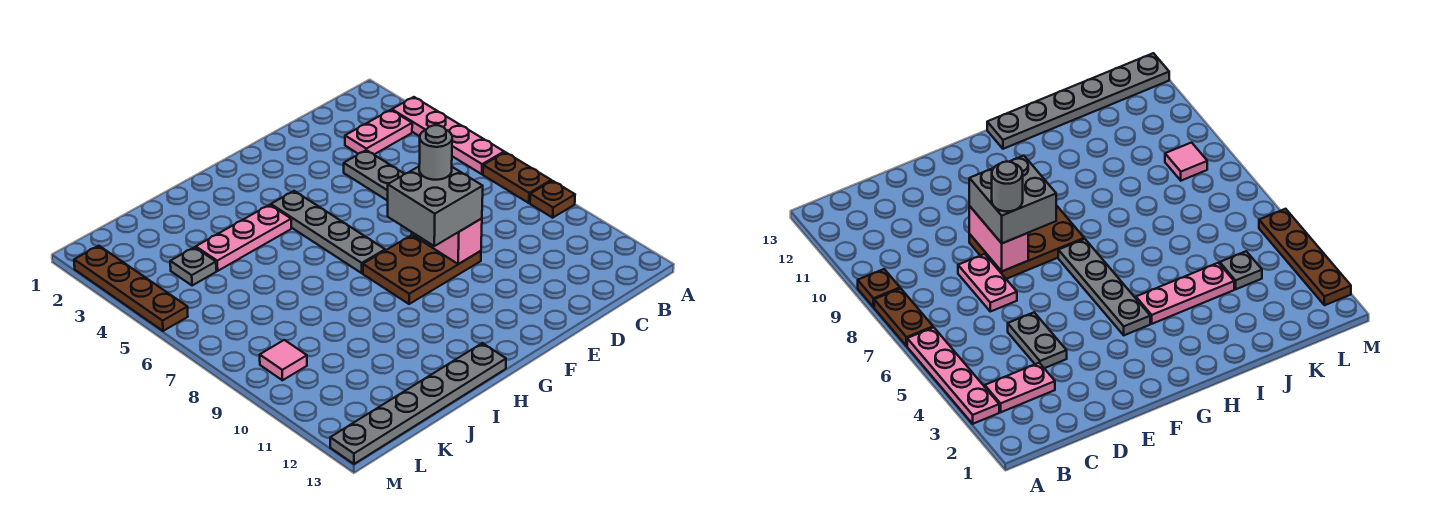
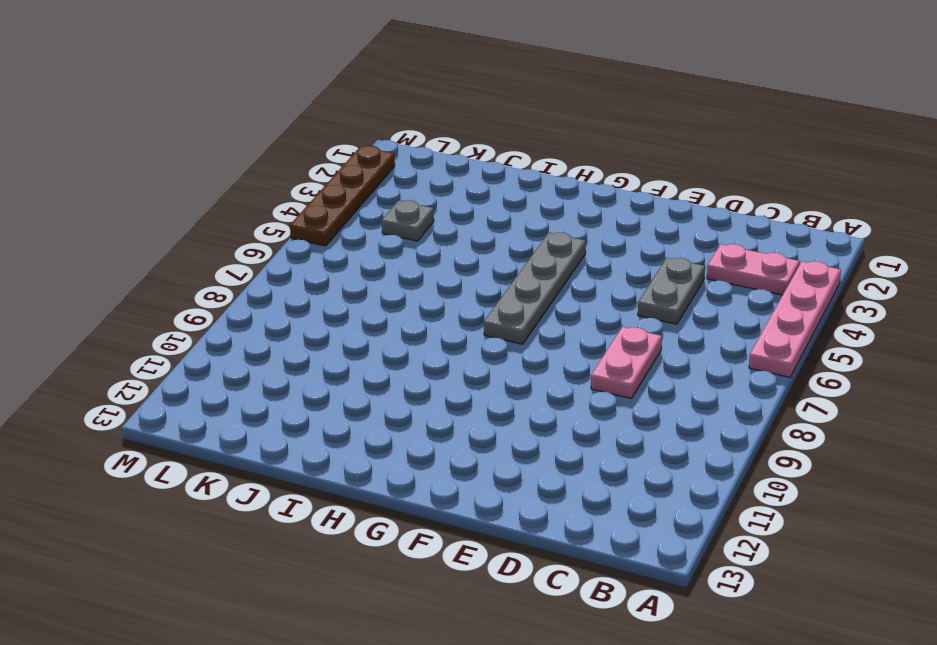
none -> brown plate A7:A8 level 1
none -> brown plate A9 level 1
none -> brown plate E8:G9 level 1

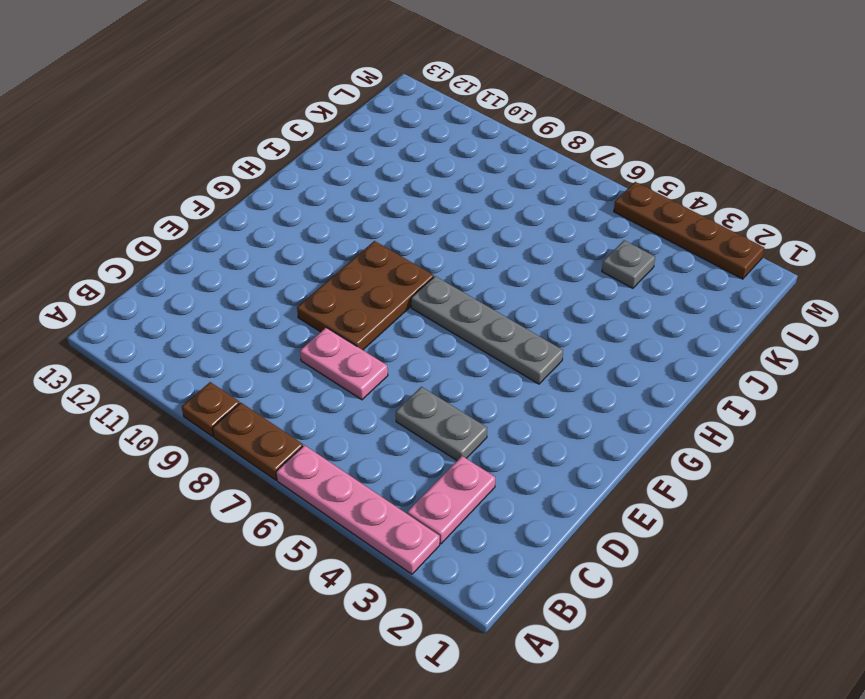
none -> pink plate H4:J4 level 1
none -> grey plate H13:M13 level 1
none -> pink tile L9 level 1

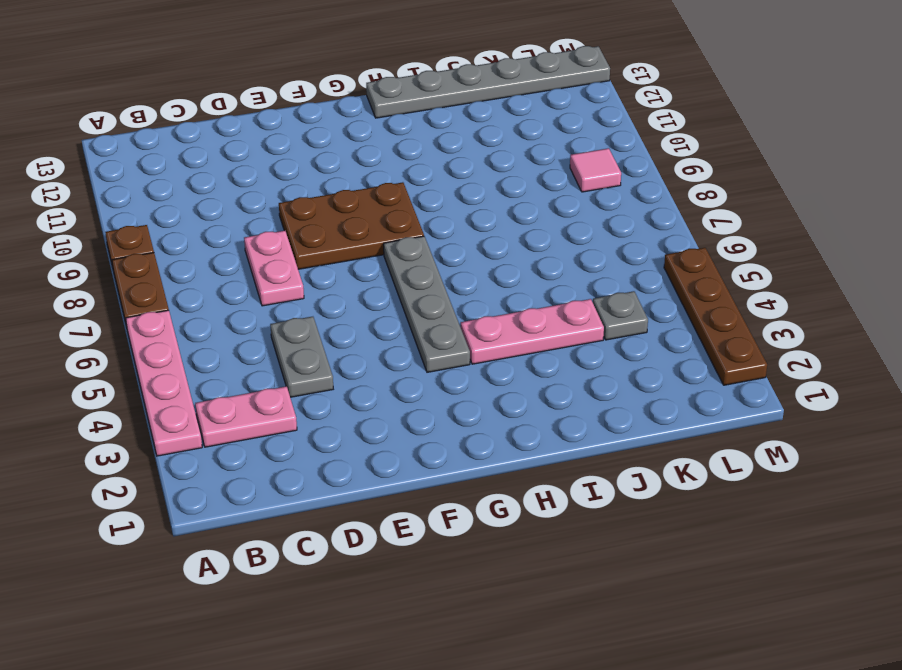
none -> pink brick E8:E9 level 2
none -> grey brick E8:F9 level 3
none -> grey round brick E8 level 4

